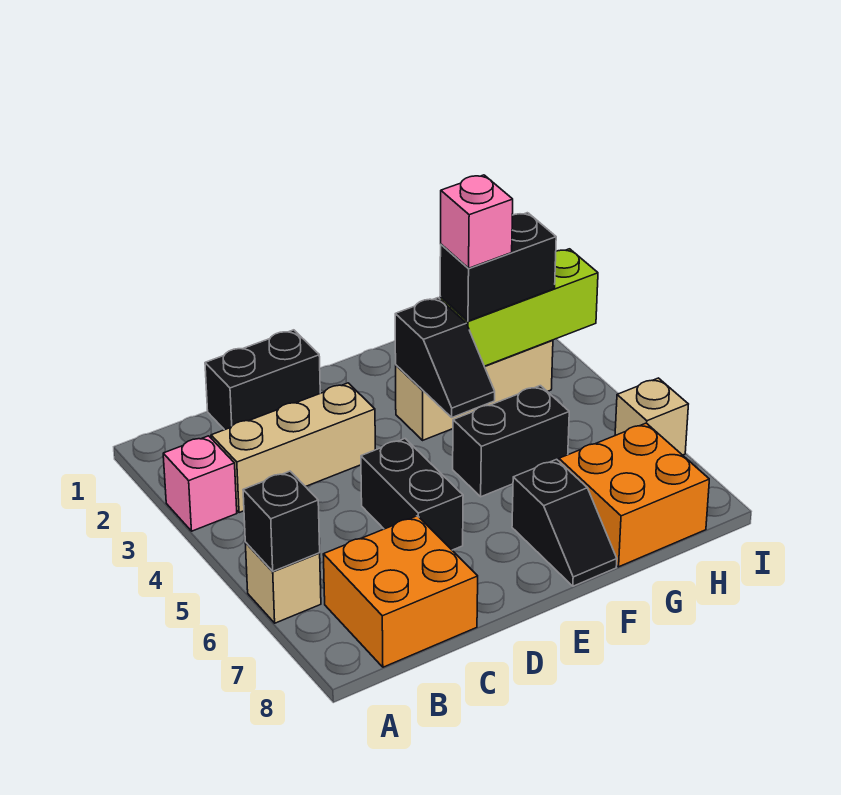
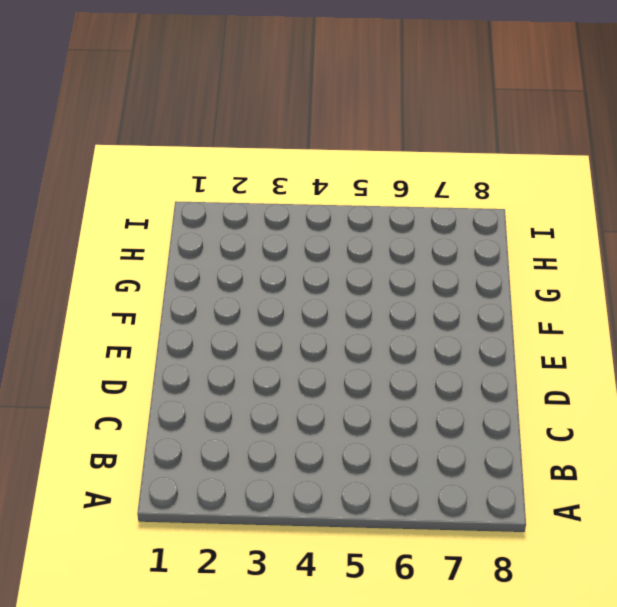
none -> pink brick A3 level 1
none -> tan brick A6 level 1
none -> tan brick B3:D3 level 1

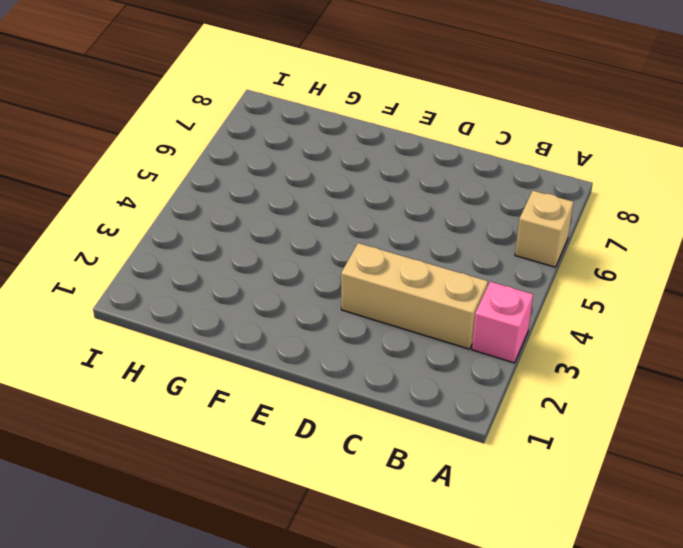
none -> orange brick B7:C8 level 1
none -> black brick C1:D1 level 1
none -> black brick D5:D6 level 1

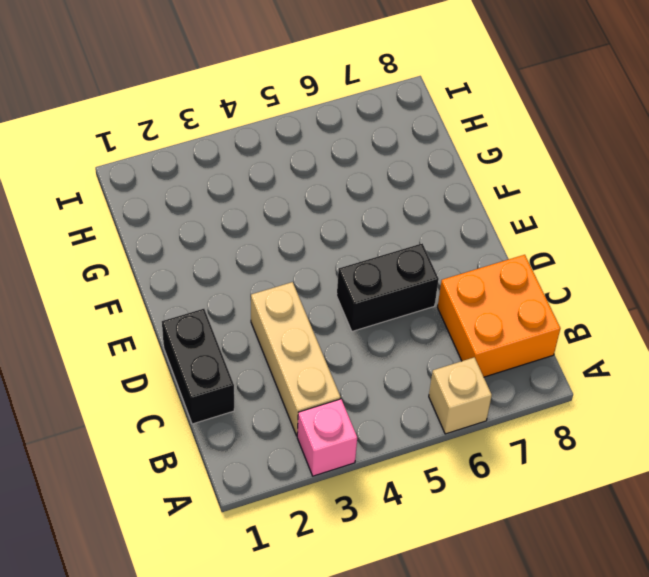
none -> tan brick F3:H3 level 1
none -> black brick F5:G5 level 1
none -> black slope F7:F8 level 1 top 7

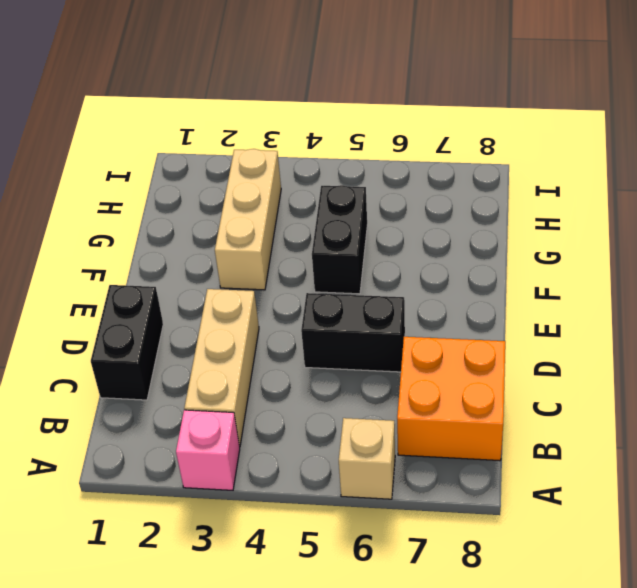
none -> black slope F7:F8 level 1 top 7
none -> orange brick G7:H8 level 1
none -> tan brick I6 level 1

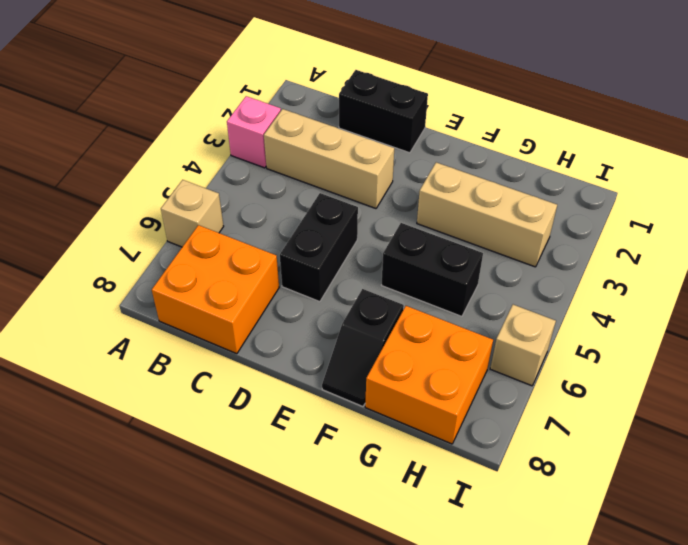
none -> black brick A6 level 2
none -> black slope F3:F4 level 2 top 3
none -> lime brick G3:I3 level 2

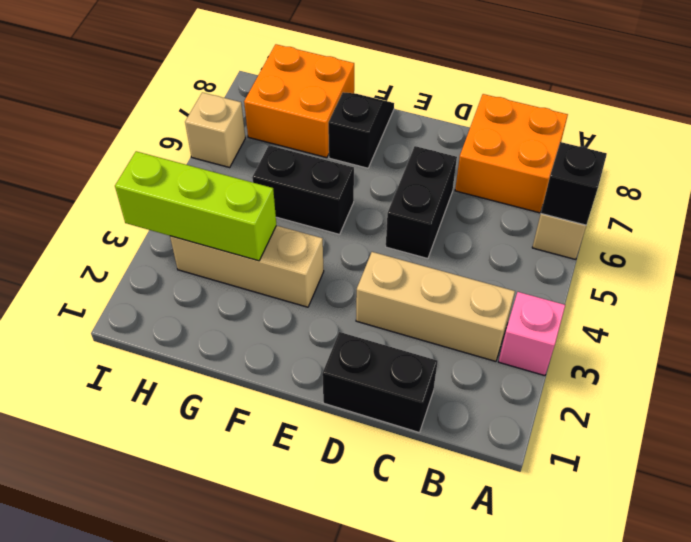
none -> black slope F3:F4 level 2 top 3
none -> black brick G3:H3 level 3
none -> pink brick G3 level 4

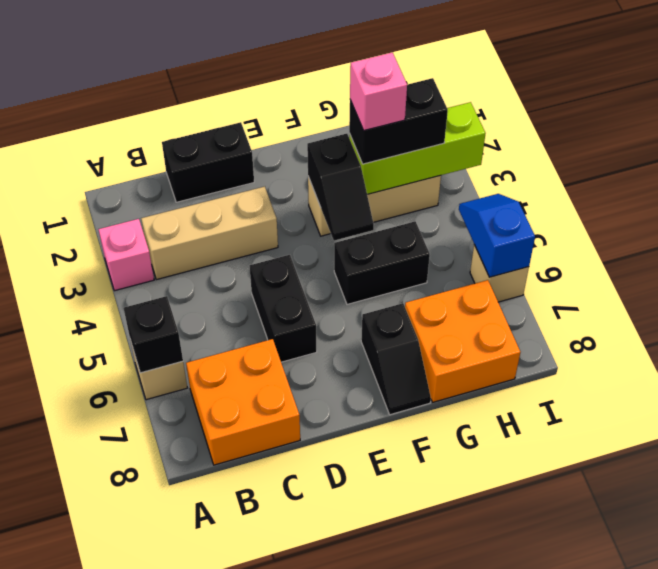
blue slope I5:I6 level 2 top 6 -> none

